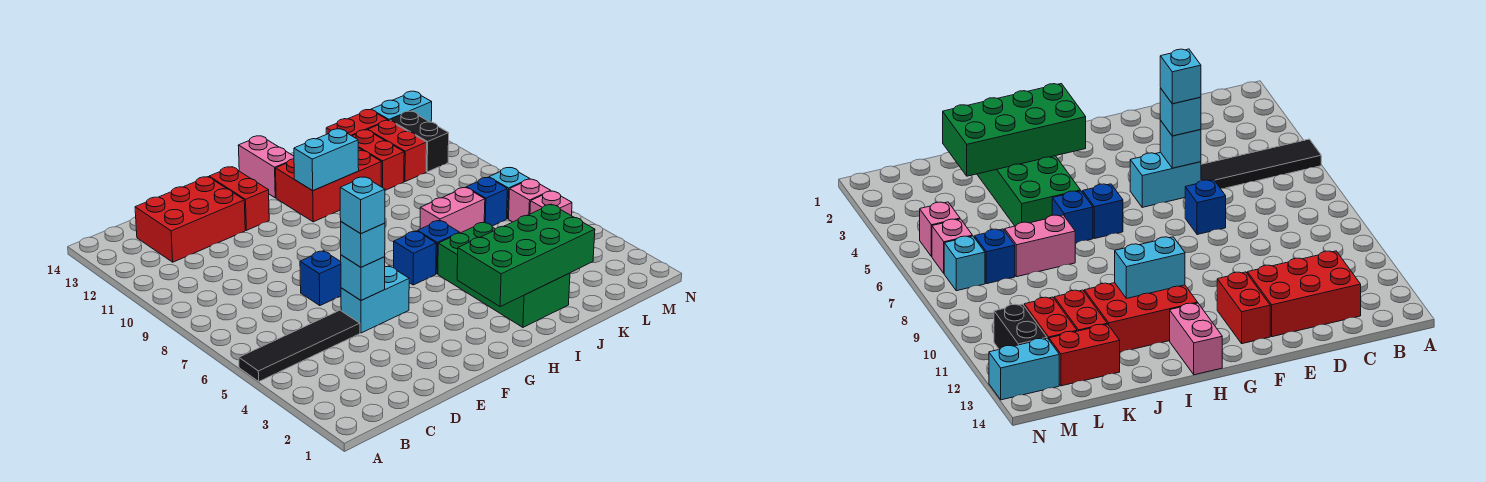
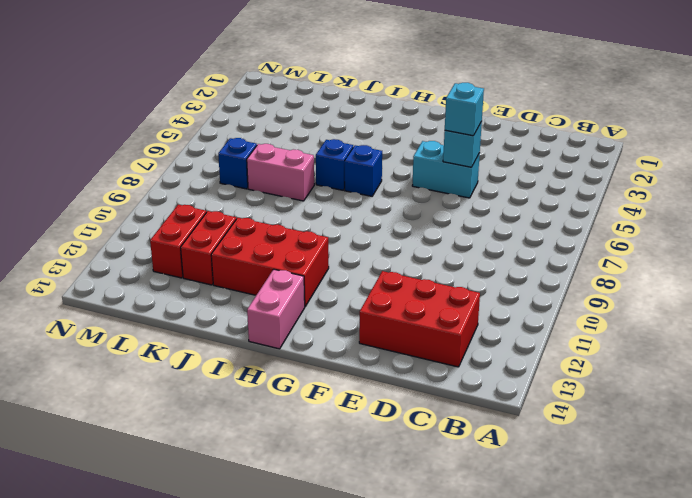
none -> black tile A5:D5 level 1
none -> blue brick E7 level 1
none -> red brick F12:F13 level 1

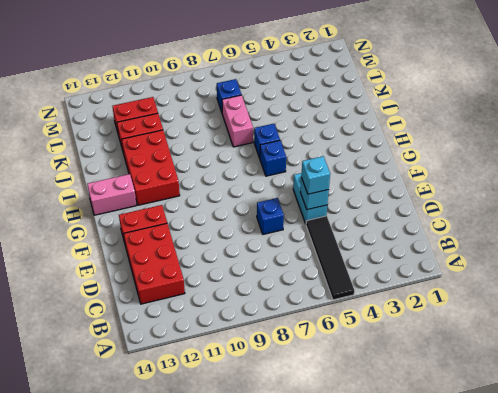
none -> green brick I2:J5 level 1
none -> red brick K13:L13 level 1
none -> pink brick M5 level 1

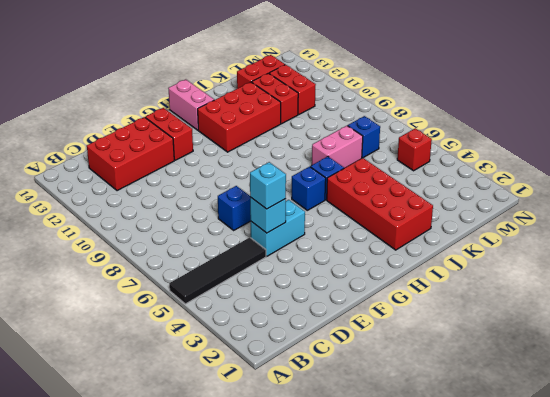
red brick I2:J5 level 1 -> green brick I2:J5 level 1
red brick M5 level 1 -> pink brick M5 level 1
none -> pink brick M6 level 1
none -> cyan brick M7 level 1
none -> black brick M11:M12 level 1

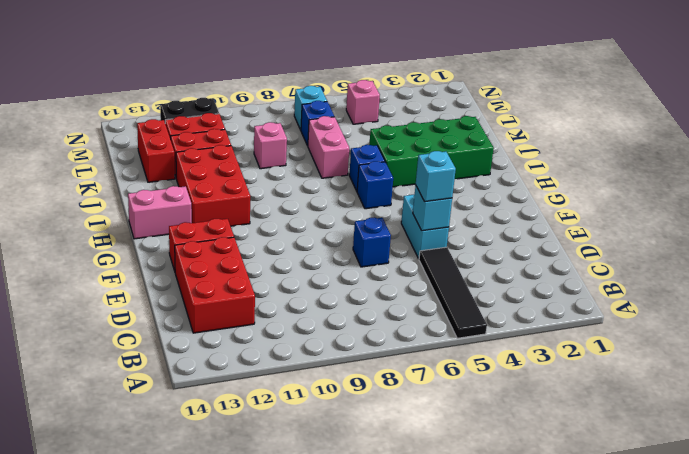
pink brick K9 level 1 -> pink brick M6 level 1
none -> cyan brick M13:N13 level 1
none -> green brick H2:K3 level 2
none -> cyan brick H11:I11 level 2

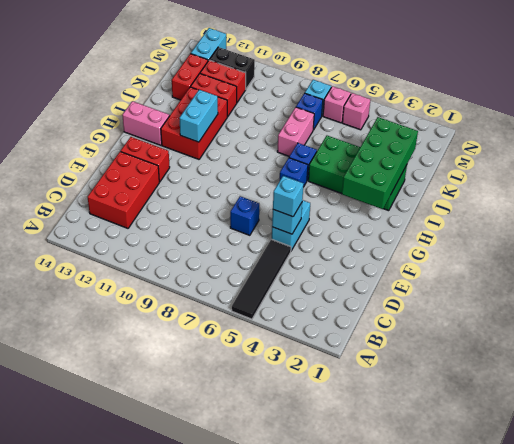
none -> cyan brick E5 level 4

